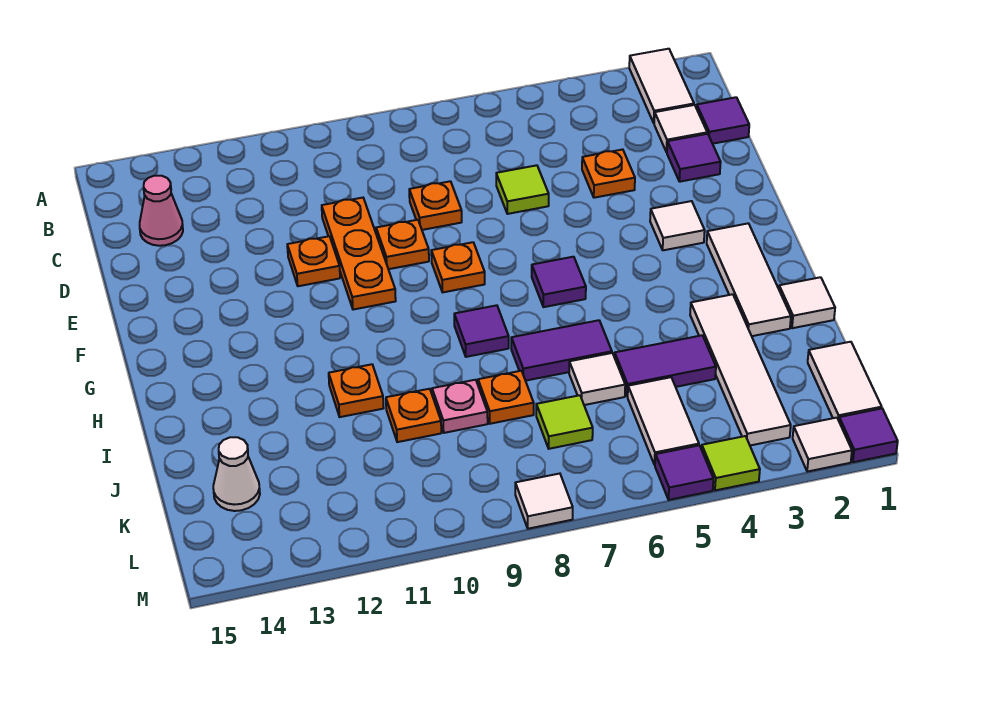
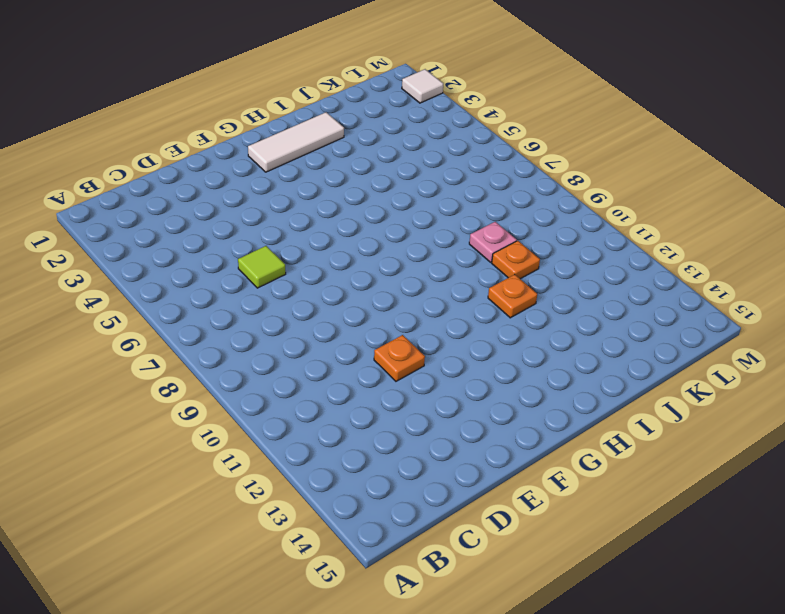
none -> white tile A2:B2 level 1
none -> purple tile C1 level 1
none -> white tile C2 level 1
none -> pink cone C14 level 1

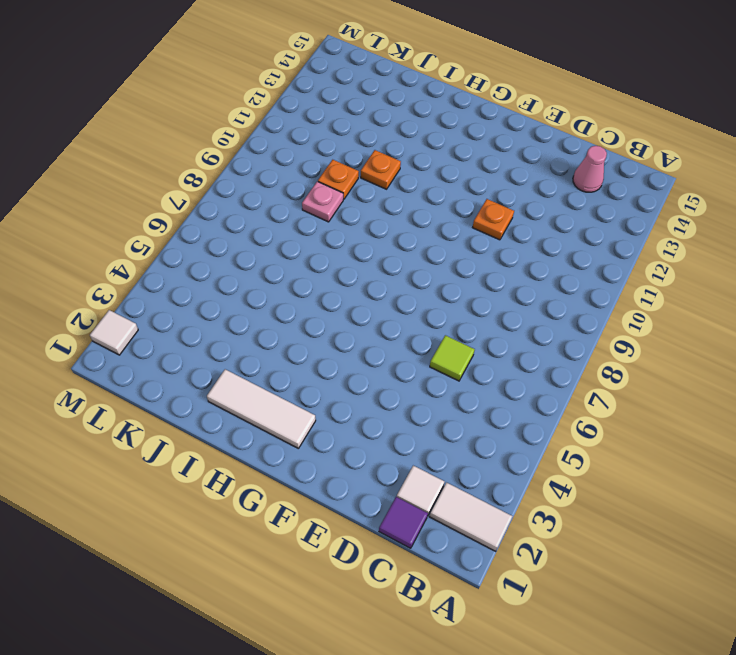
none -> purple tile D2 level 1
none -> orange plate D4 level 1
none -> orange plate D8 level 1
none -> orange plate D10:F10 level 1

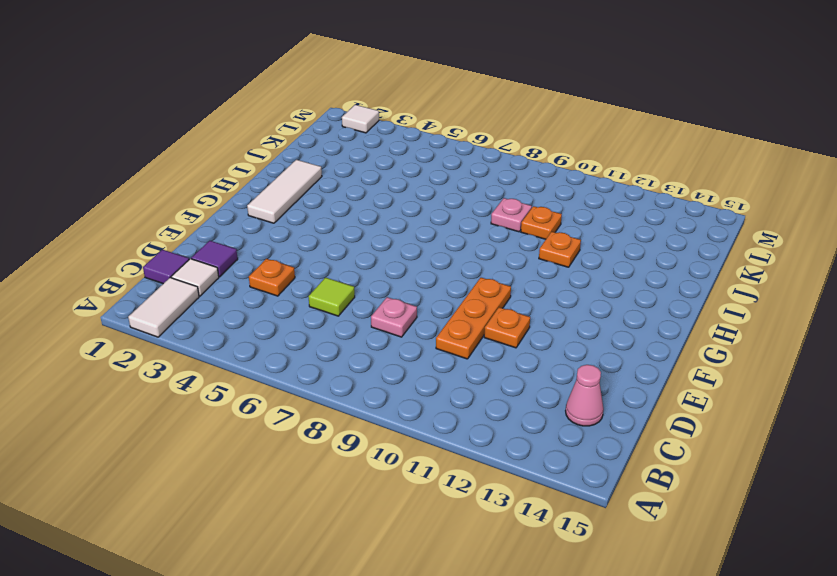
pink plate D8 level 1 -> orange plate D8 level 1
none -> orange plate E9 level 1
none -> white tile F3 level 1
none -> orange plate F8 level 1
none -> purple tile G6 level 1

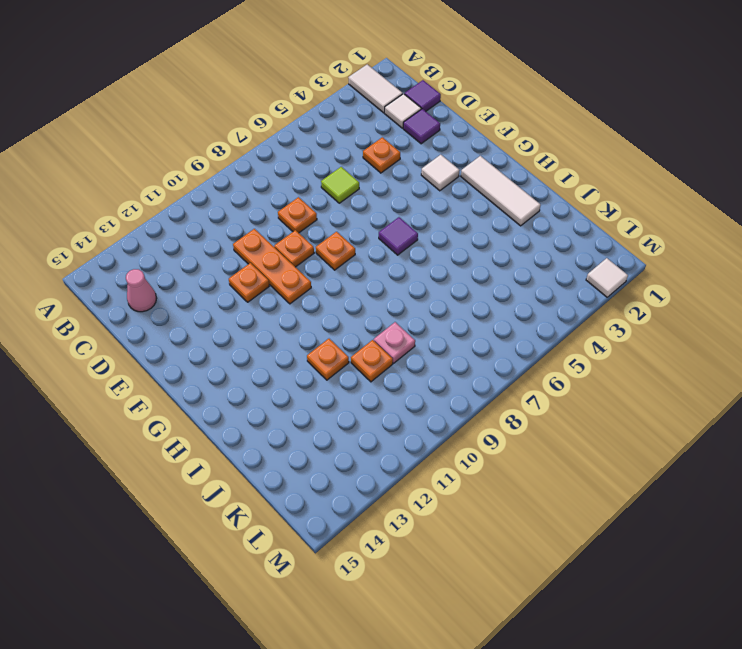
none -> purple tile H8 level 1
none -> white tile I1 level 1
none -> white tile I3:L3 level 1
none -> purple tile I6:I7 level 1

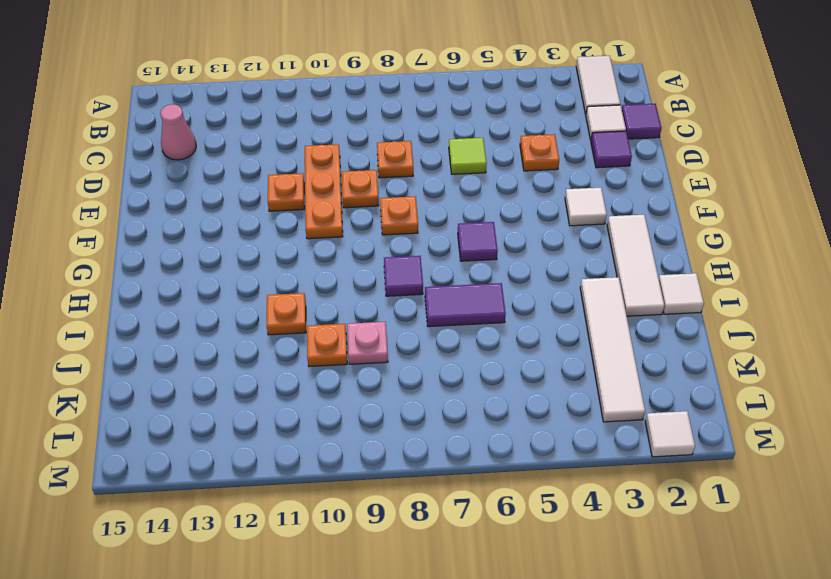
none -> purple tile J4:J5 level 1
none -> white tile J6 level 1
none -> orange plate J8 level 1
none -> white tile K1:L1 level 1

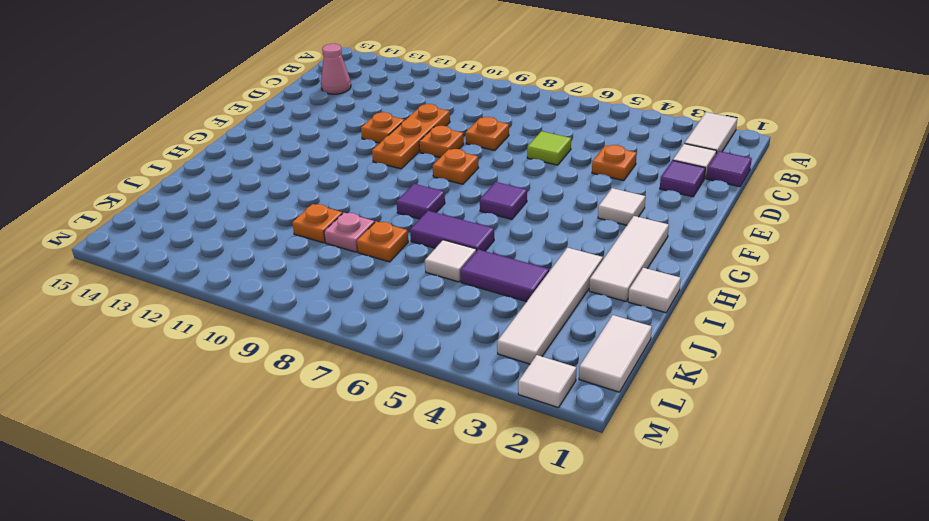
none -> orange plate I11 level 1
none -> white tile K5:L5 level 1
none -> lime tile K7 level 1
none -> white cone K14 level 1

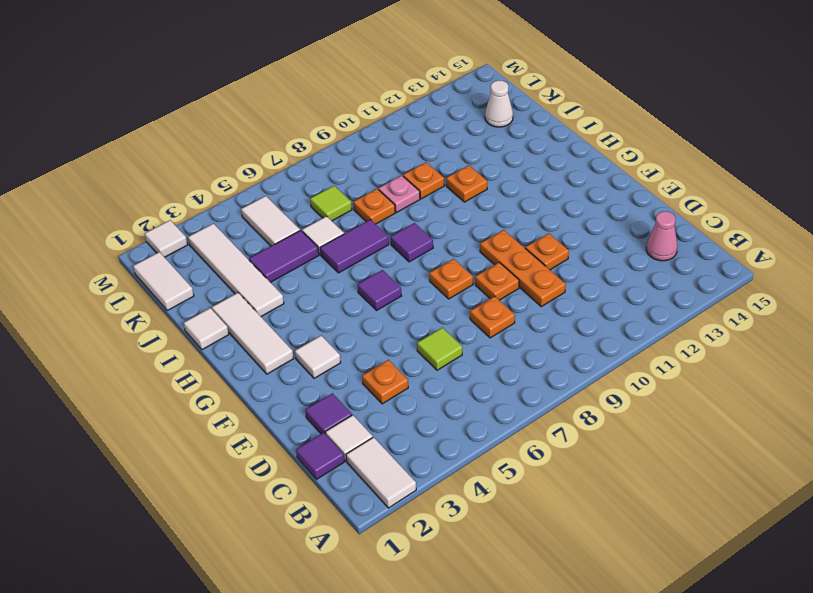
none -> purple tile M1 level 1
none -> lime tile M4 level 1
none -> purple tile M5 level 1
none -> white tile M8 level 1

